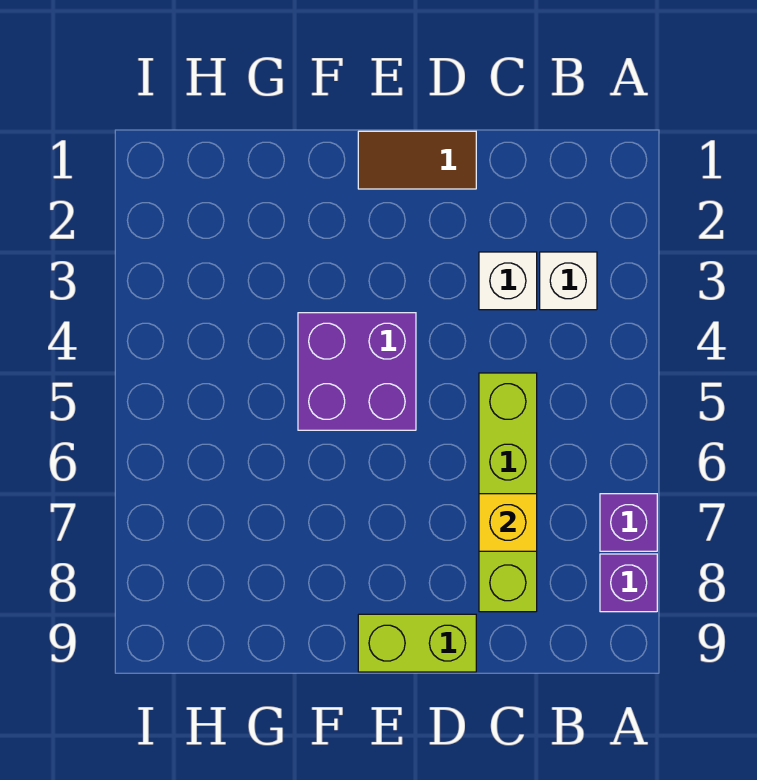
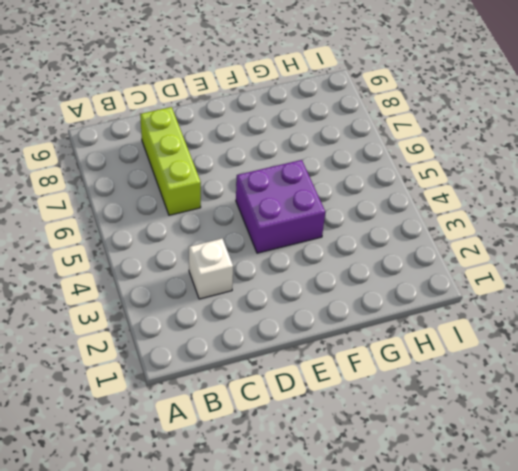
lime brick C6:C8 level 1 -> lime brick C5:C8 level 1
none -> purple brick A7 level 1
none -> purple brick A8 level 1

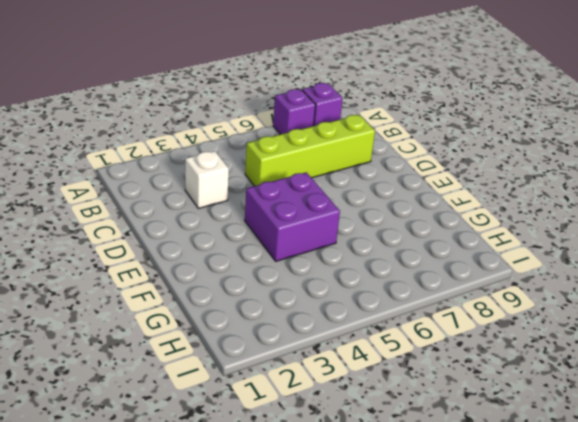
none -> white brick B3 level 1
none -> brown tile D1:E1 level 1

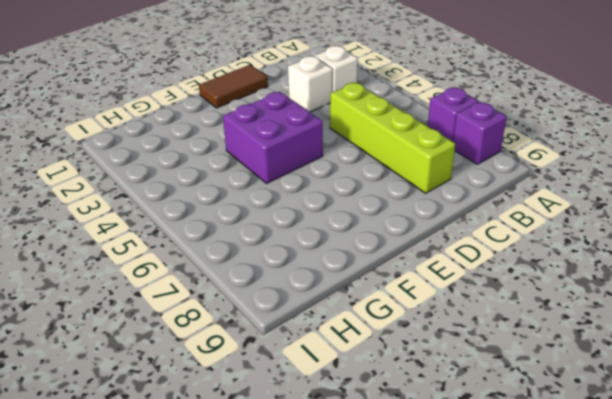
none -> lime brick D9:E9 level 1
none -> yellow brick C7 level 2

